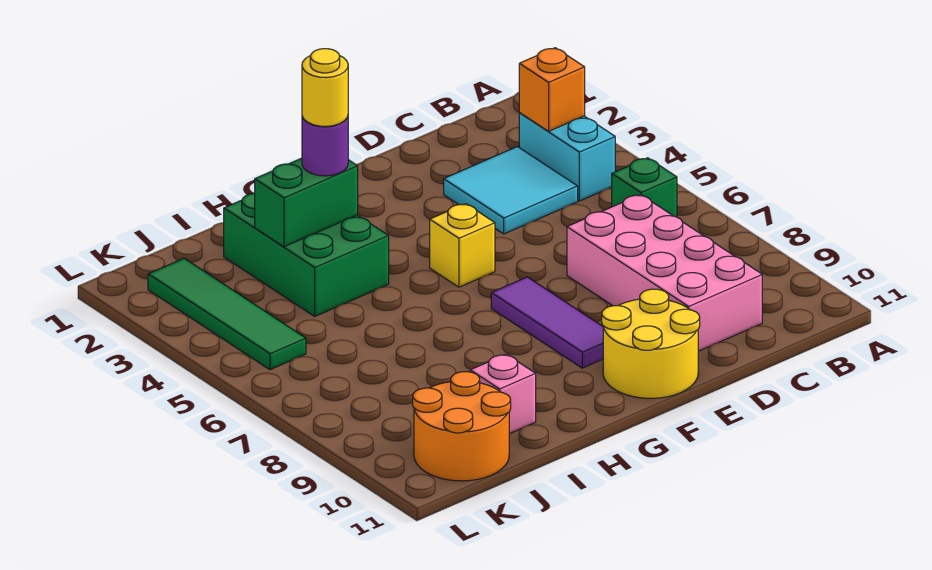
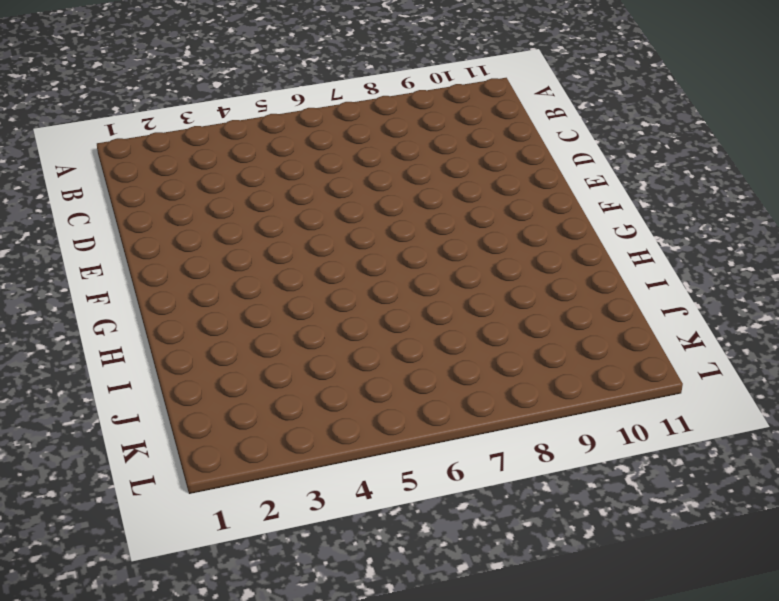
none -> cyan brick B3:B4 level 1
none -> green brick B6 level 1
none -> cyan tile C3:D4 level 1

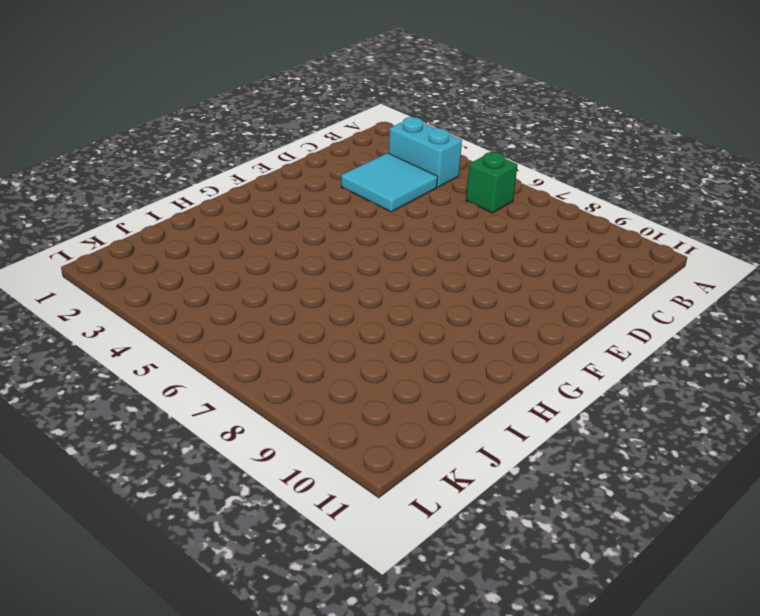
none -> pink brick C7:D10 level 1
none -> yellow round brick E10:F11 level 1
none -> yellow brick F5 level 1

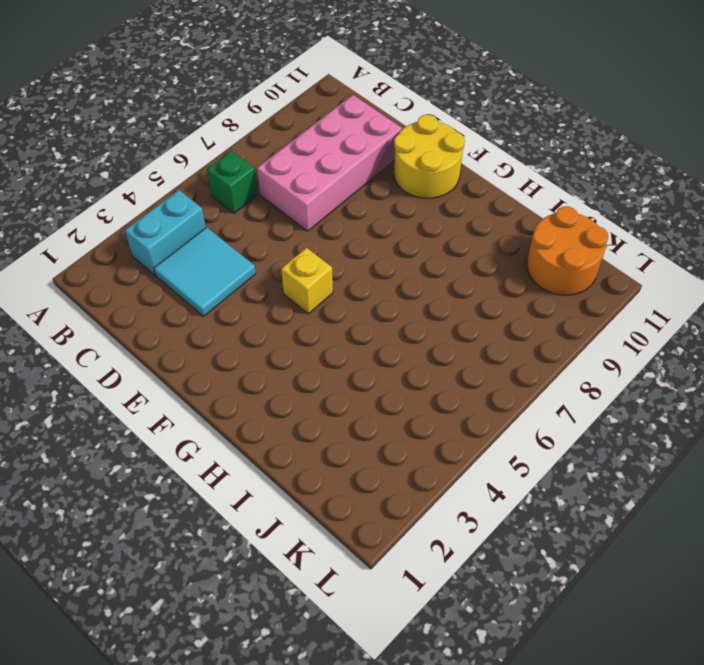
none -> purple tile F7:F9 level 1
none -> green brick H2:I4 level 1
none -> pink brick I10 level 1

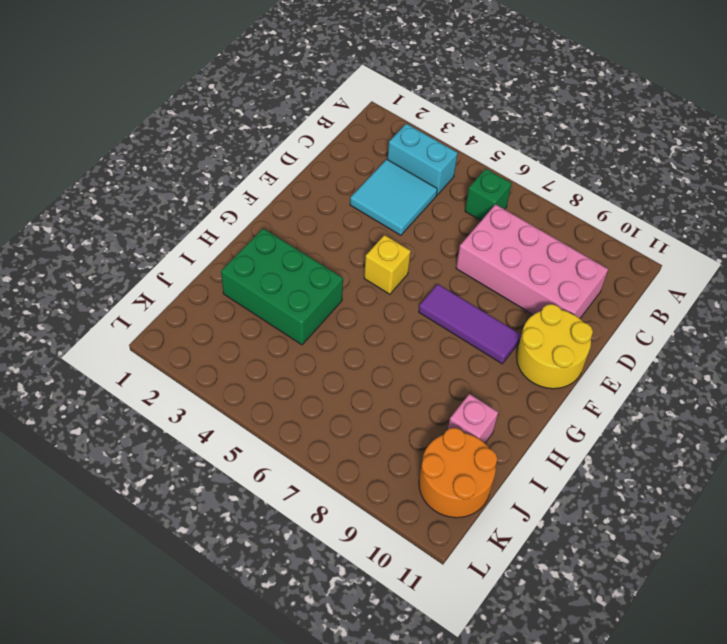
none -> green tile K2:K5 level 1
none -> orange brick B3 level 2
none -> green brick H3:I3 level 2

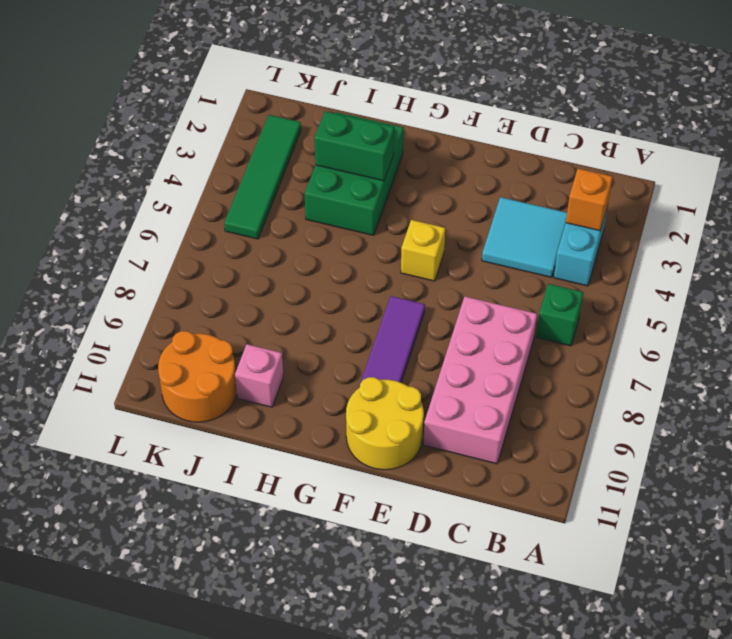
none -> purple round brick H3 level 3
none -> yellow round brick H3 level 4

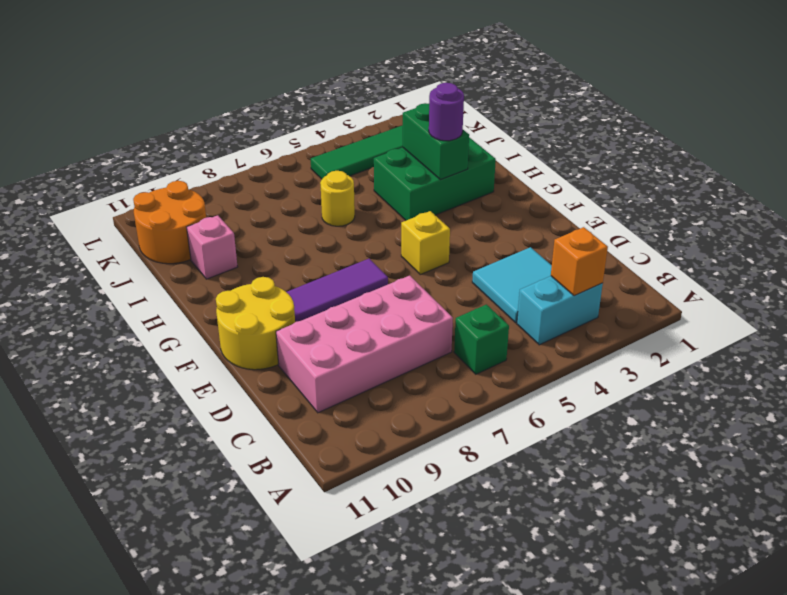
yellow round brick I6 level 1 -> yellow round brick H3 level 4

